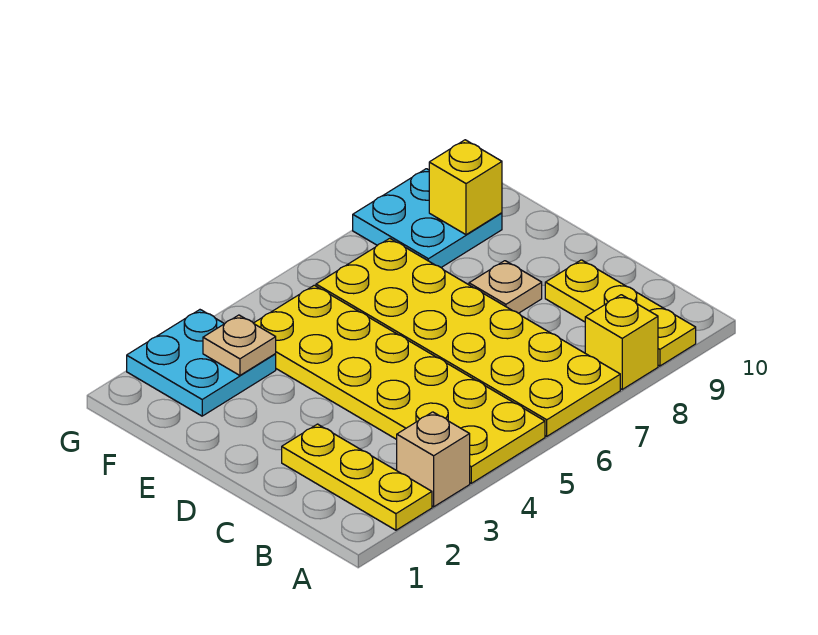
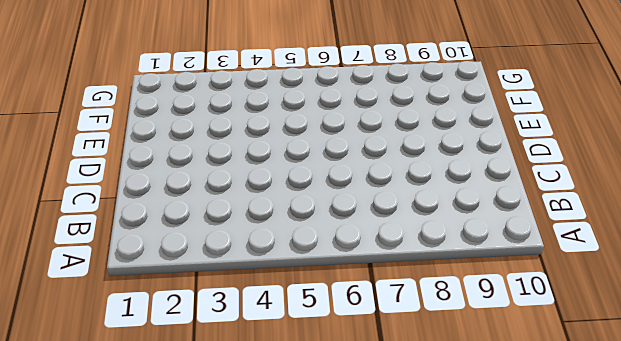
none -> yellow plate A2:C2 level 1
none -> tan brick A3 level 1

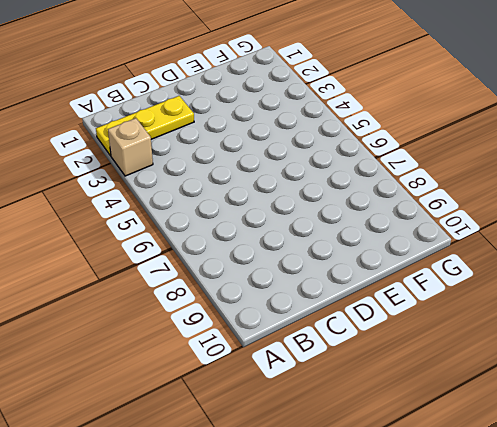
none -> yellow plate A4:F5 level 1
none -> yellow plate A6:F7 level 1

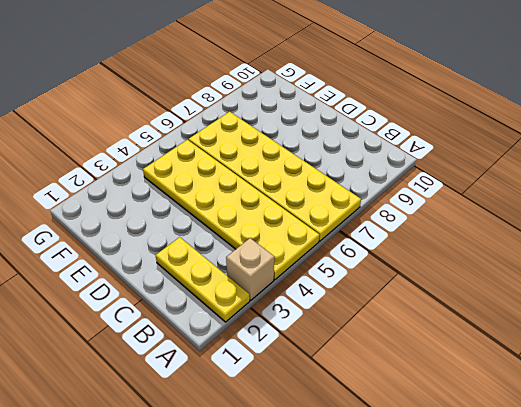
none -> yellow brick A8 level 1
none -> yellow plate A9:C9 level 1

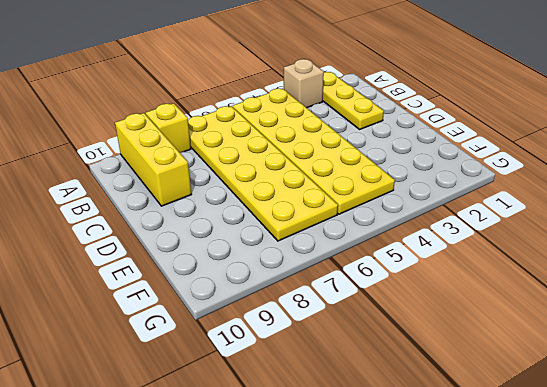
yellow brick A9:C9 level 1 -> yellow plate A9:C9 level 1
none -> tan plate D8 level 1
none -> cyan plate F2:G3 level 1

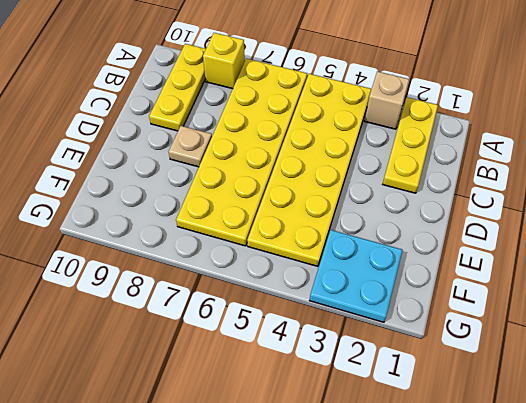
none -> cyan plate F8:G9 level 1
none -> tan plate F3 level 2

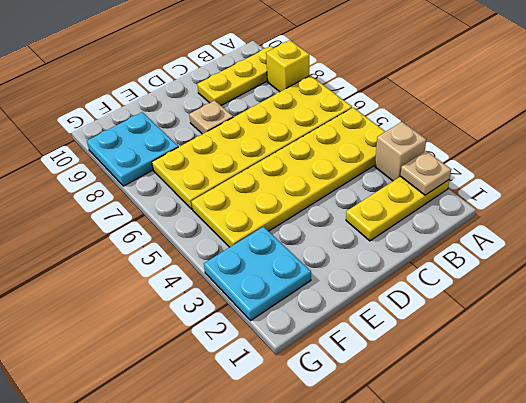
tan plate A2 level 2 -> tan plate F3 level 2
none -> yellow brick F9 level 2

